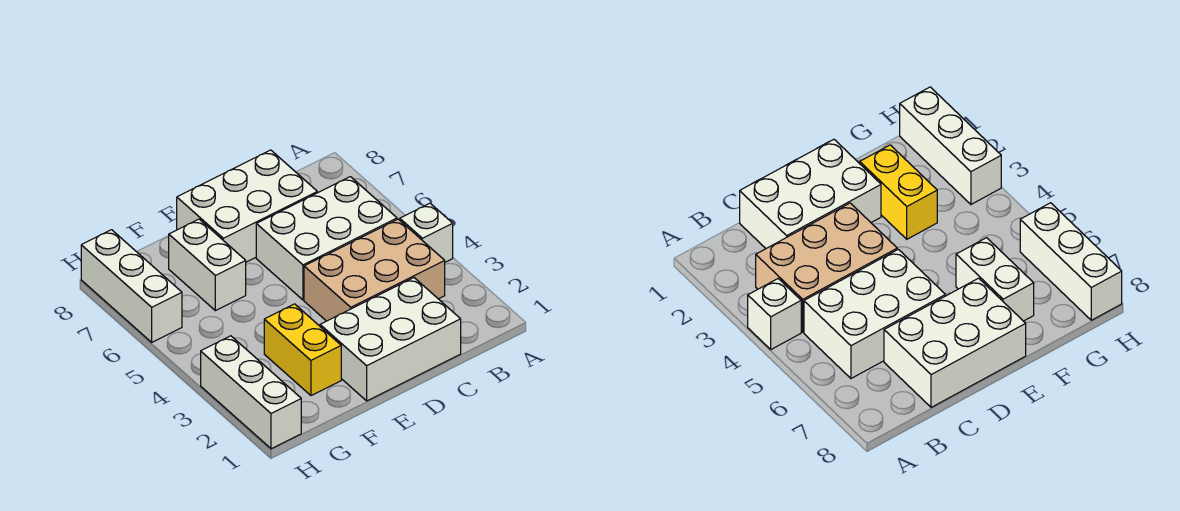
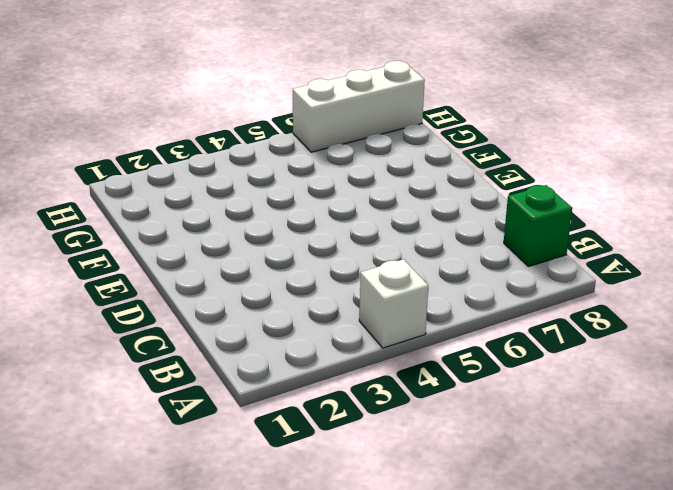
green brick B8 level 1 -> none
none -> tan brick B3:D4 level 1
none -> white brick B5:D6 level 1

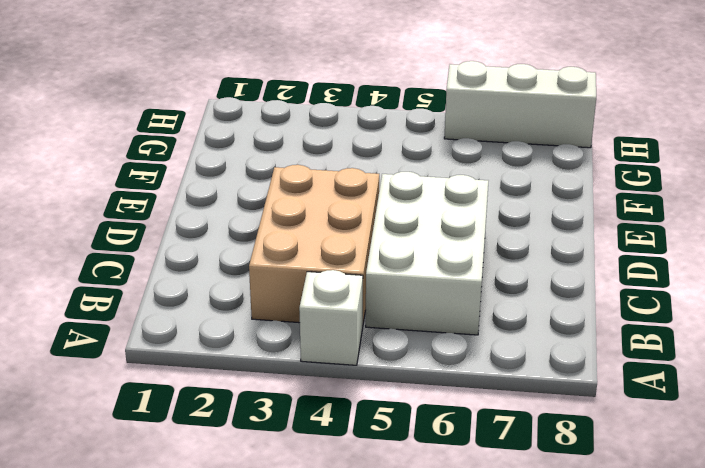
none -> white brick C1:E2 level 1
none -> white brick C7:E8 level 1

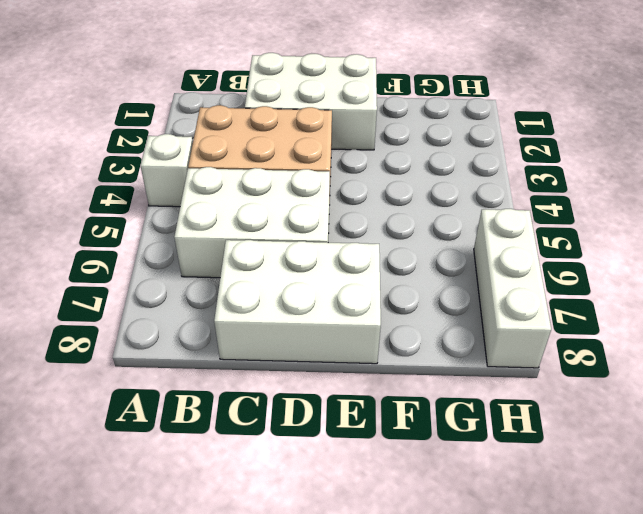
none -> yellow brick F2:F3 level 1
none -> white brick F6:F7 level 1

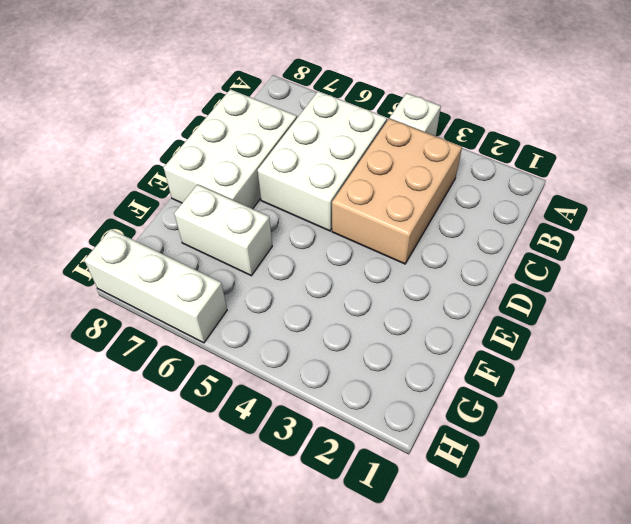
none -> white brick C1:E2 level 1
none -> yellow brick F2:F3 level 1

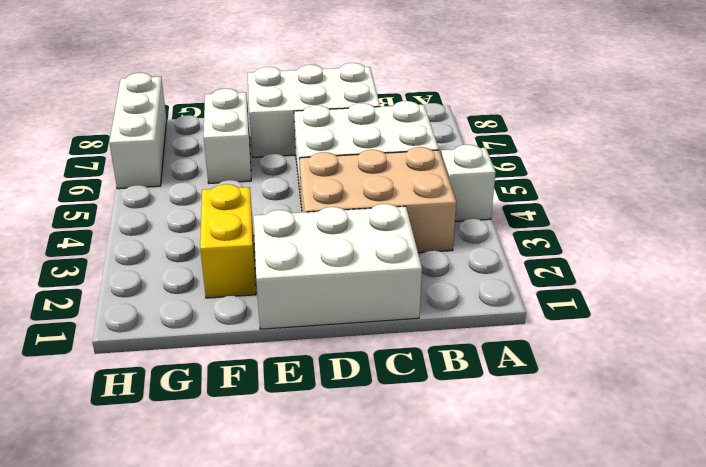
none -> white brick H1:H3 level 1

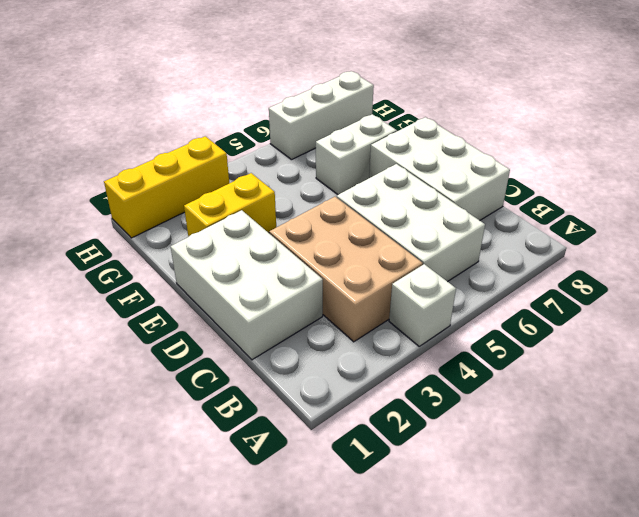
yellow brick H1:H3 level 1 -> white brick H1:H3 level 1

